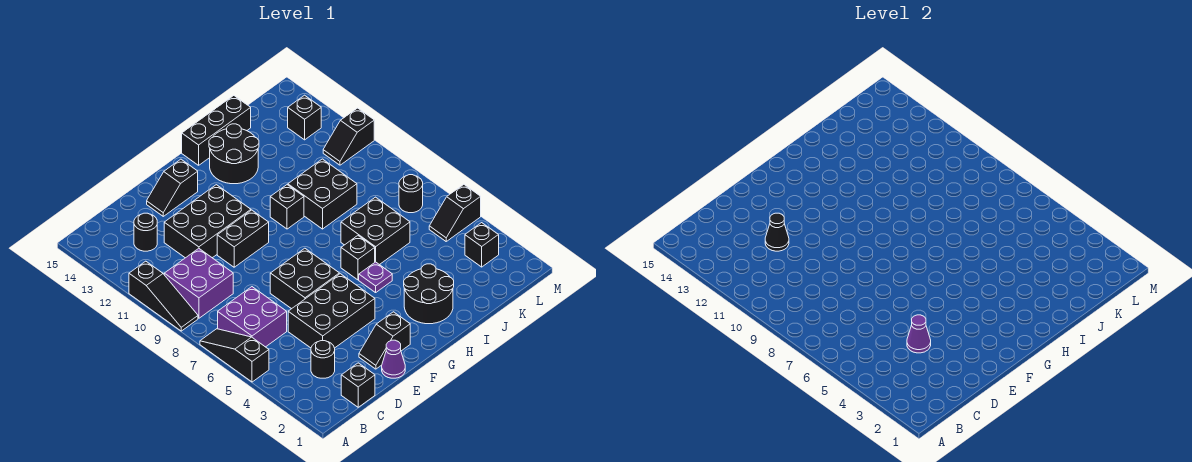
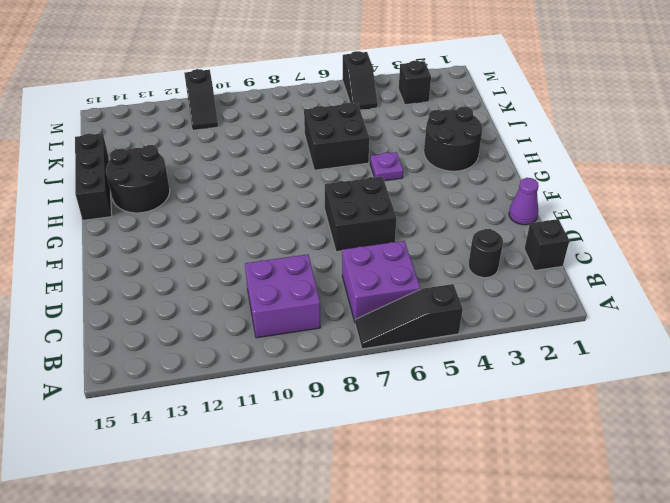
none -> black slope A9:A11 level 1 top 11
none -> black round brick C13 level 1
none -> black brick D4:F5 level 1

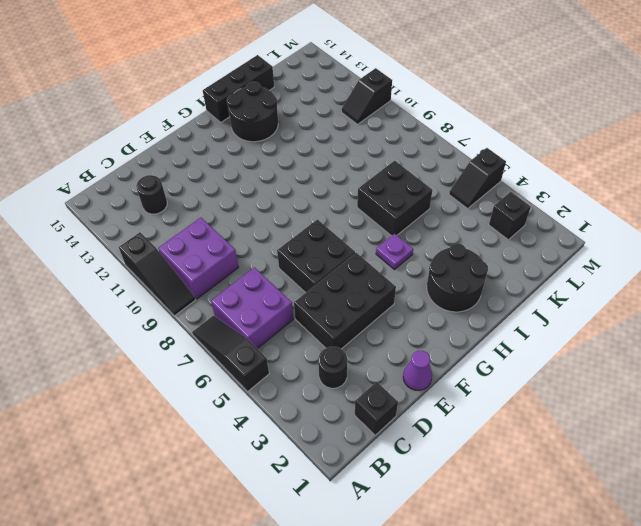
none -> black brick D11:F12 level 1
none -> black slope E2:F2 level 1 top F
none -> black brick E10:F10 level 1

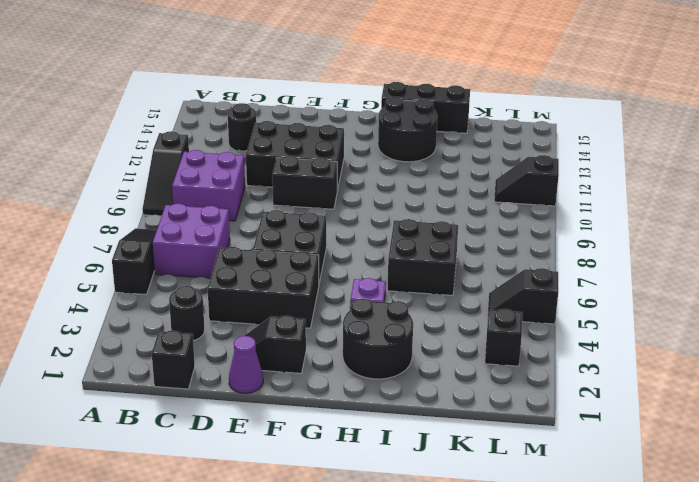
none -> black slope E14:F14 level 1 top F
none -> black brick H6 level 1
none -> black brick H10 level 1

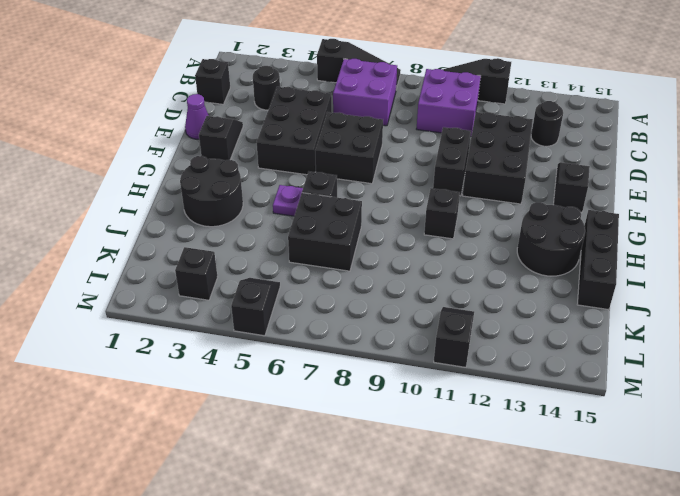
none -> black brick I9:J10 level 1
none -> black round brick L7 level 1
none -> black brick L13 level 1

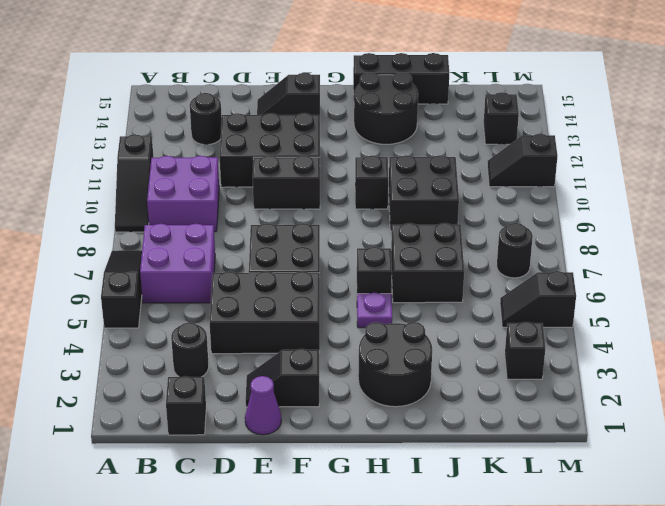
none -> purple cone D4 level 2
none -> black cone D12 level 2

